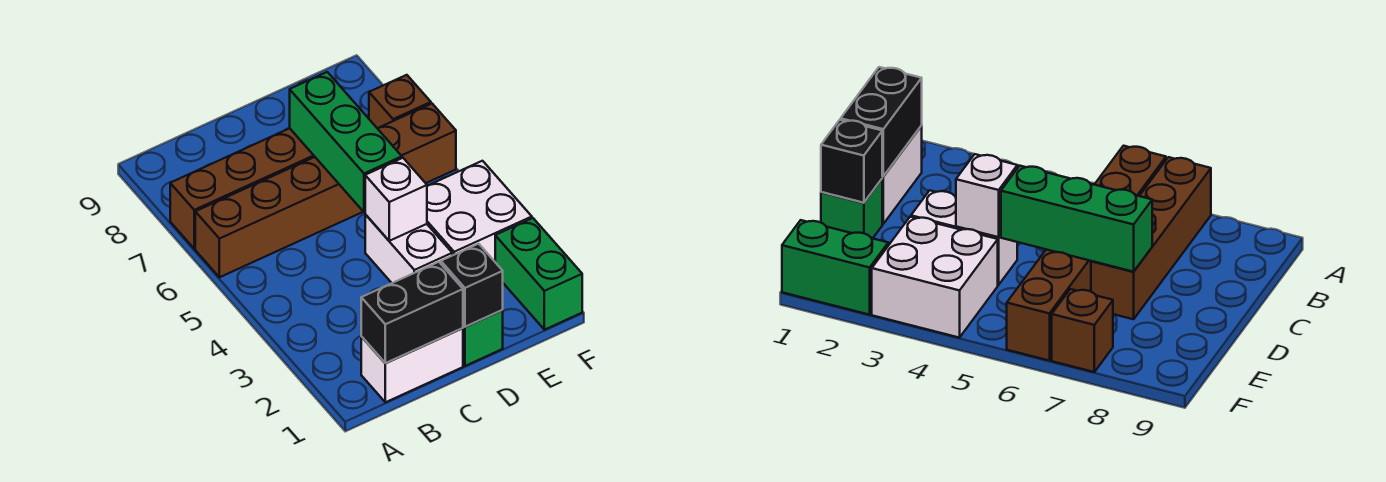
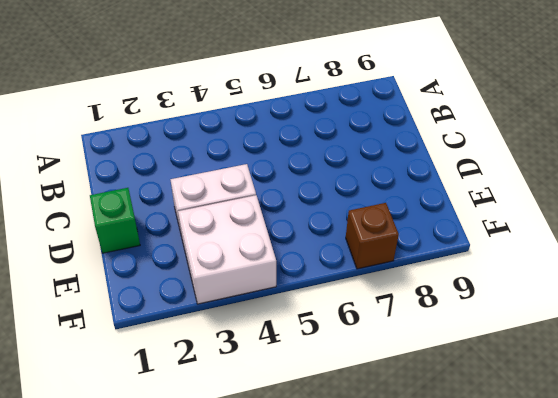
none -> brown brick A6:F6 level 1
none -> brown brick A7:D7 level 1
none -> white brick B1:C1 level 1

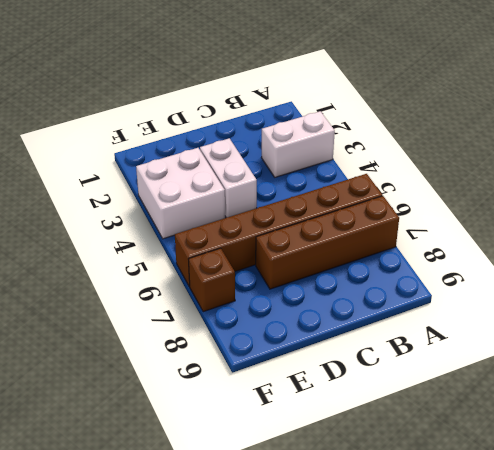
white brick A3:B3 level 1 -> white brick B1:C1 level 1
none -> green brick D1 level 1
none -> green brick F1:F2 level 1
none -> black brick B1:C1 level 2

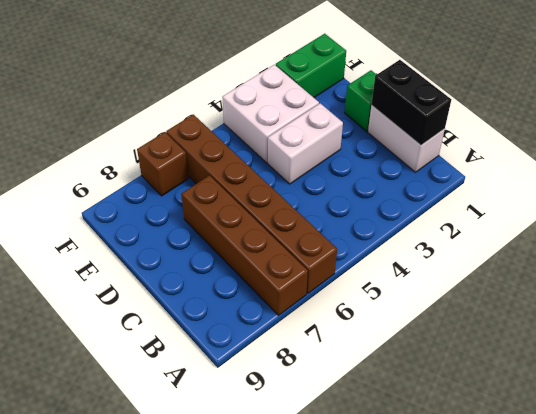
none -> black brick D1 level 2
none -> white brick D4 level 2
none -> green brick D5:D7 level 2

